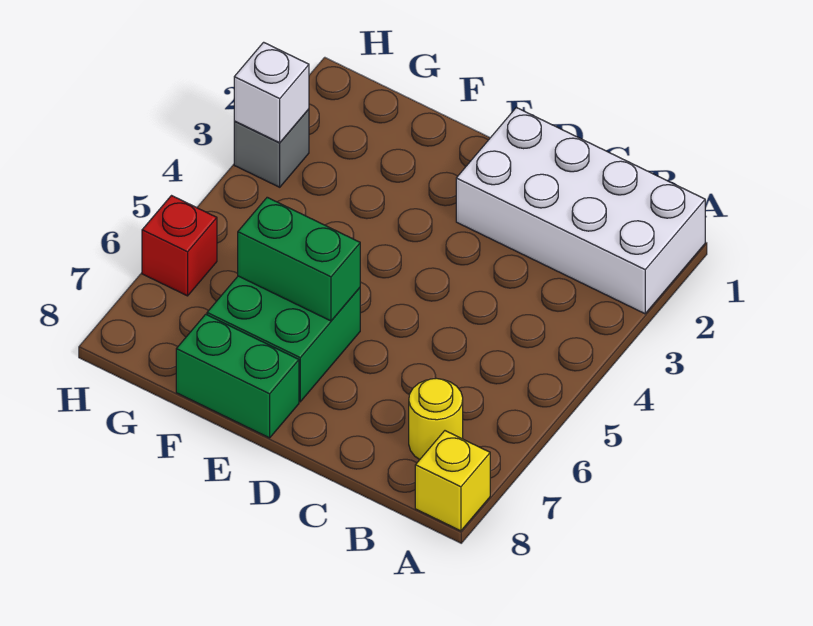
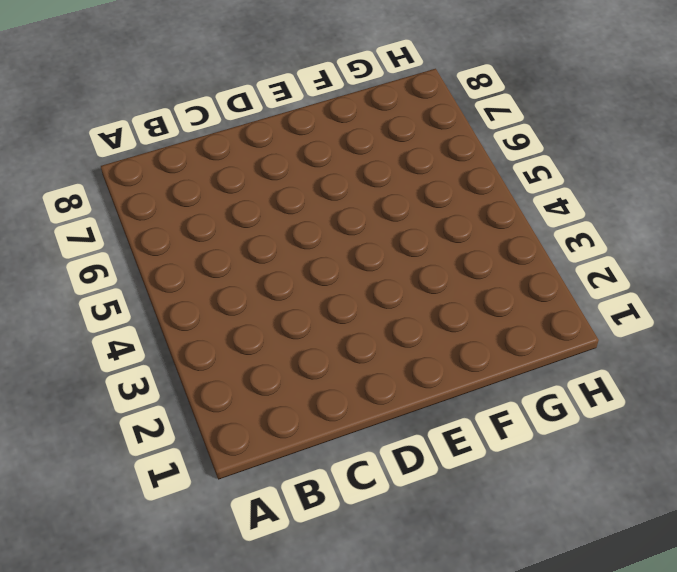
none -> white brick A1:D2 level 1
none -> yellow brick A8 level 1

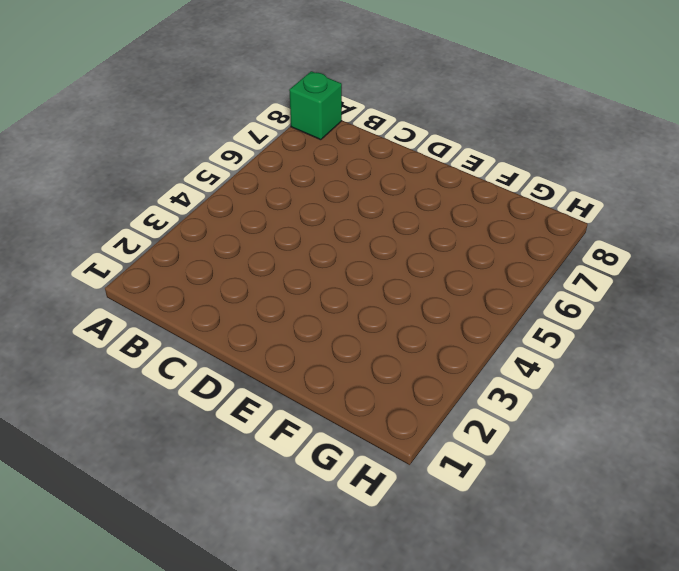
green brick A8 level 1 -> yellow brick A8 level 1
none -> white brick A1:D2 level 1
none -> yellow round brick B7 level 1

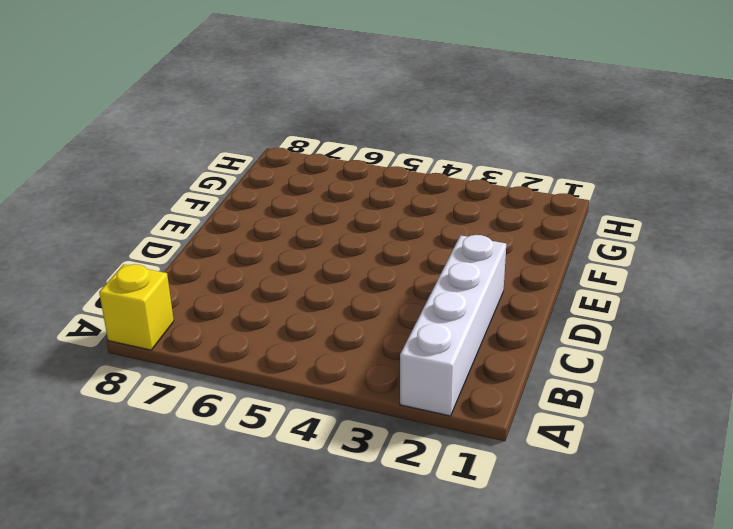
white brick A2:D2 level 1 -> white brick A1:D2 level 1
none -> yellow round brick B7 level 1
none -> green brick E6:F7 level 1

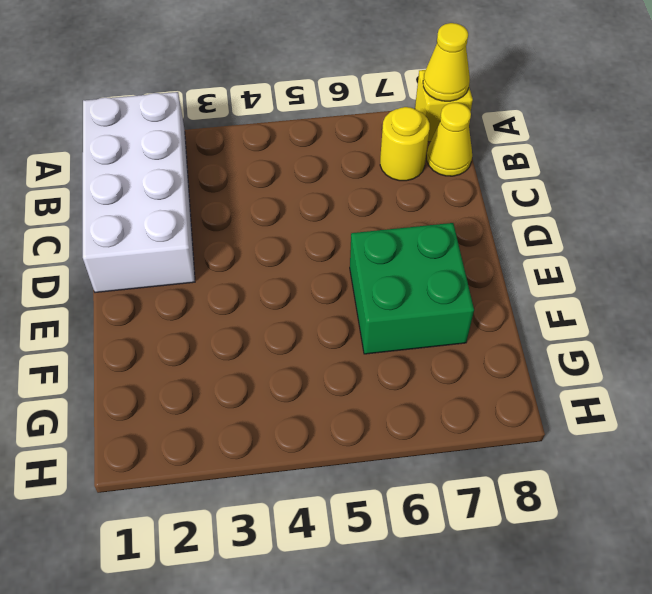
yellow cone A8 level 2 -> none
yellow cone B8 level 1 -> none
none -> green brick E8:F8 level 1
none -> grey brick H3 level 1

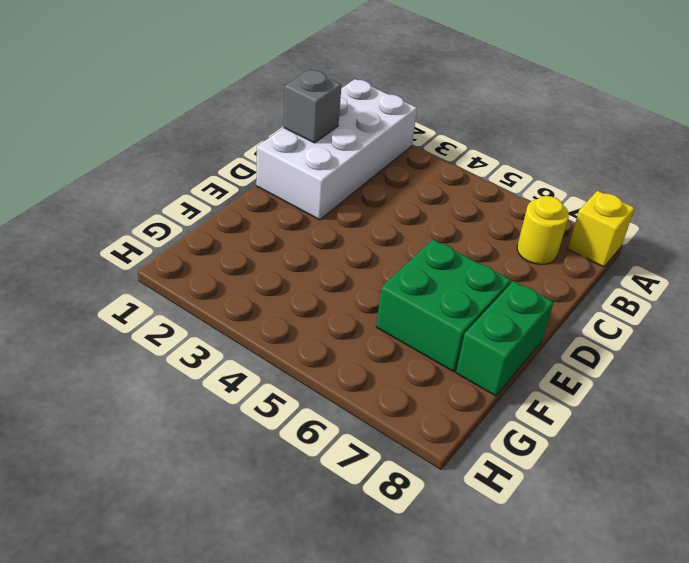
grey brick C1 level 2 -> grey brick H3 level 1
none -> red brick H6 level 1
none -> green brick E6:F6 level 2

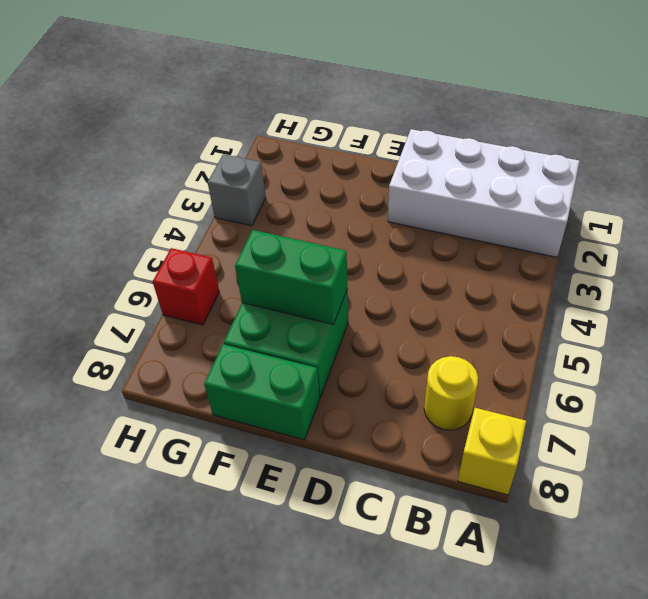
none -> white brick H3 level 2

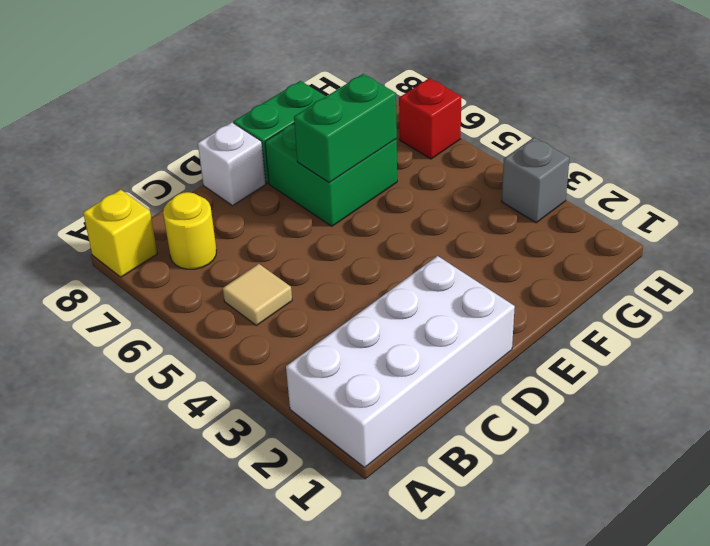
tan tile B5 level 1 -> none
white brick D8 level 1 -> white brick H3 level 2

